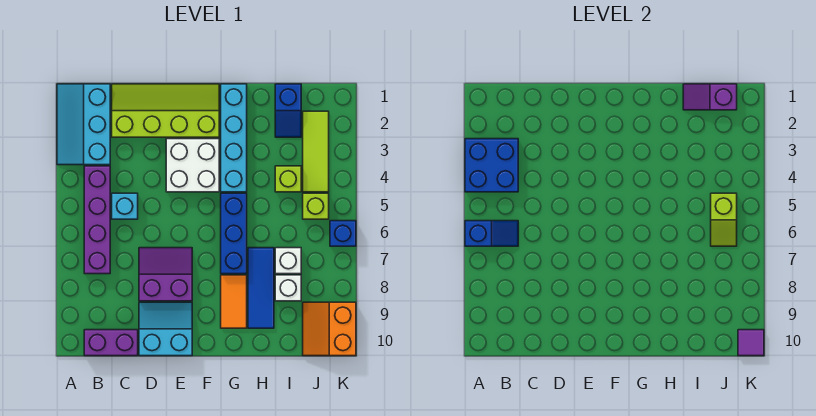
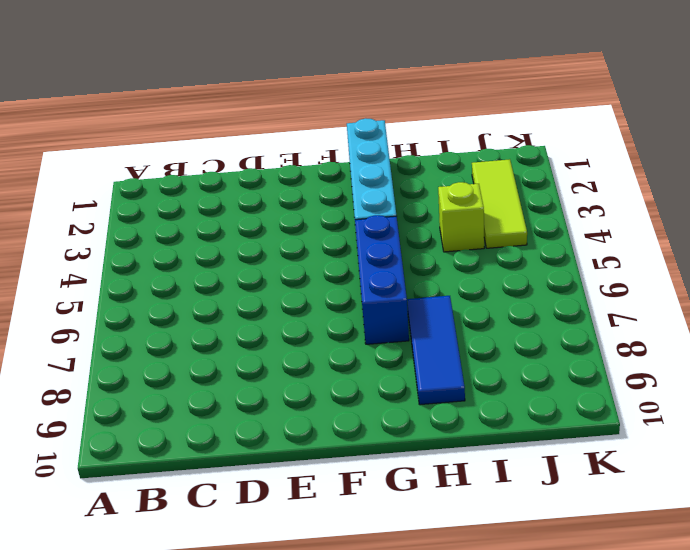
none -> cyan slope A1:B3 level 1 top B
none -> purple brick B4:B7 level 1
none -> purple brick B10:C10 level 1

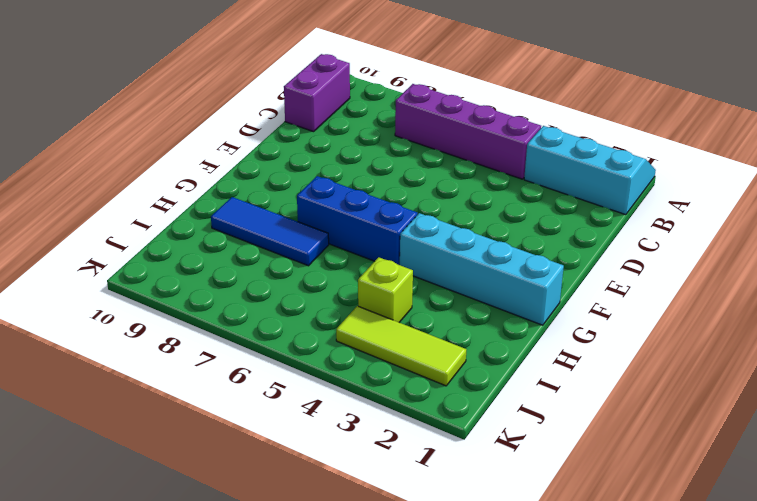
none -> lime slope C1:F2 level 1 top 2
none -> cyan brick C5 level 1
none -> purple slope D7:E8 level 1 top 8

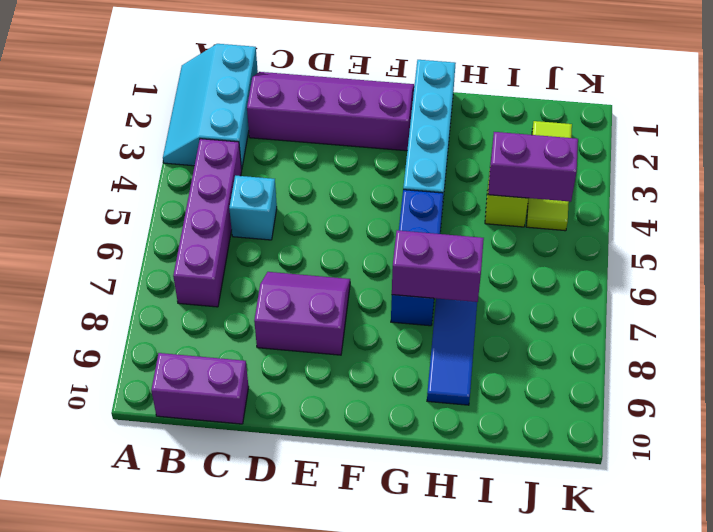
purple slope C1:F2 level 1 top 2 -> lime slope C1:F2 level 1 top 2
purple brick G7:H7 level 2 -> none
purple brick I4:J4 level 2 -> none
none -> cyan slope D9:E10 level 1 top 10
none -> white brick E3:F4 level 1
none -> orange tile G8:G9 level 1

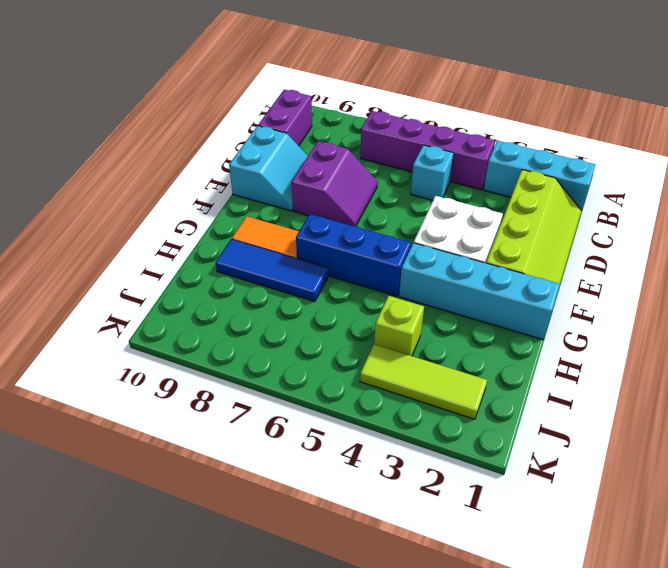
none -> blue slope I1:I2 level 1 top 1
none -> white brick I7 level 1
none -> white brick I8 level 1

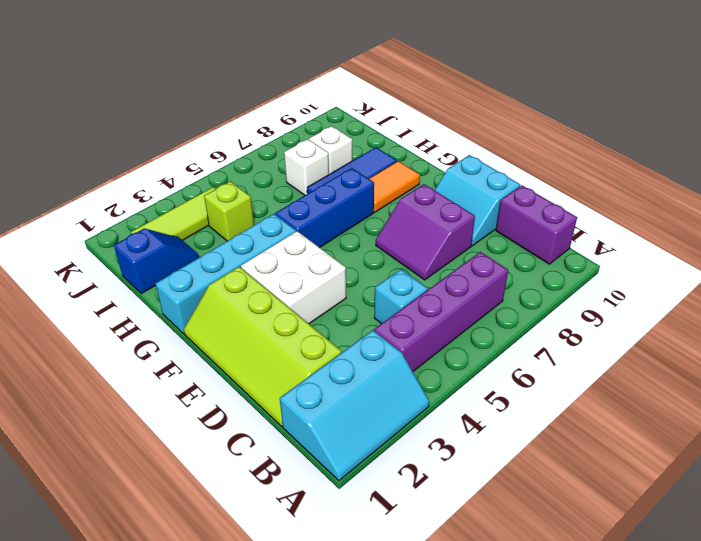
none -> lime brick J5 level 1
none -> orange slope J9:K10 level 1 top K
none -> blue brick K6 level 1

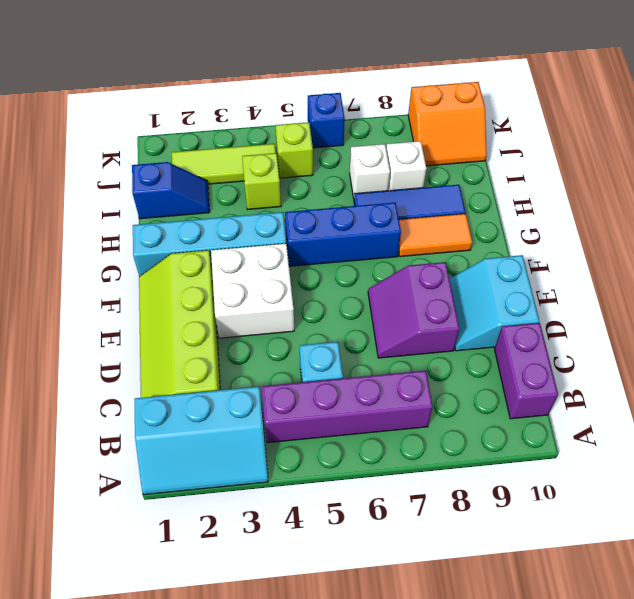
none -> blue brick A3:B4 level 2
none -> blue slope A6:B6 level 2 top A
none -> purple slope I1:J1 level 2 top J

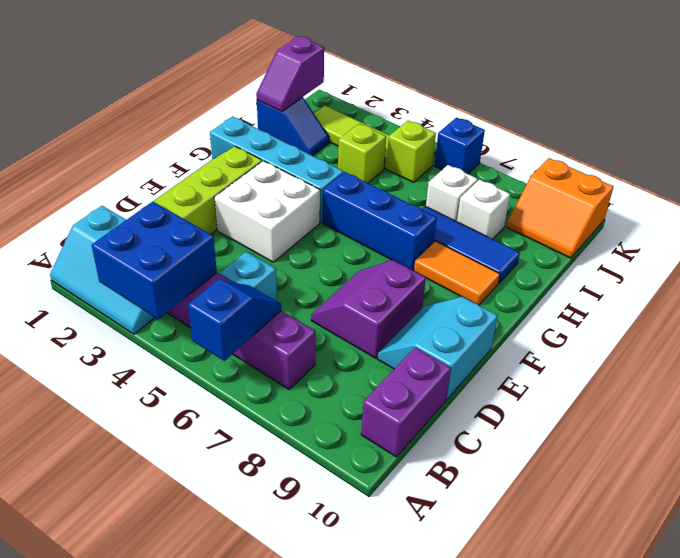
none -> lime slope J5:J6 level 2 top 5
none -> purple tile K10 level 2

